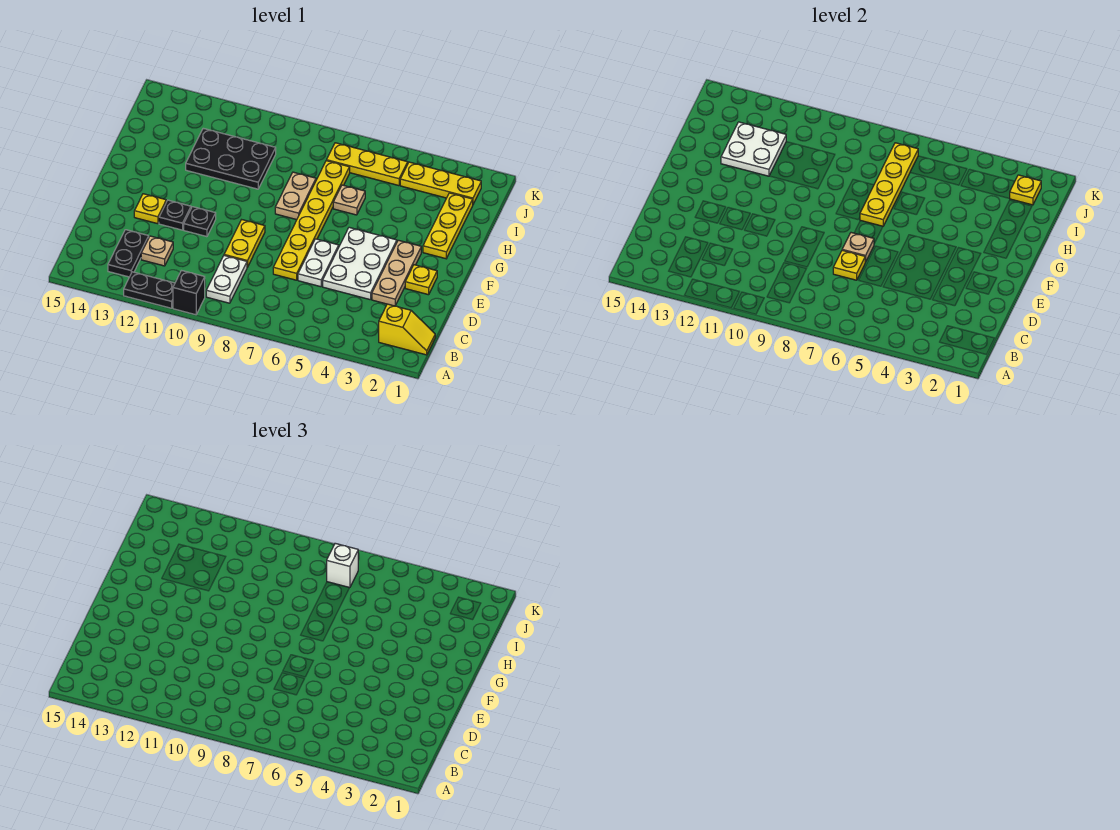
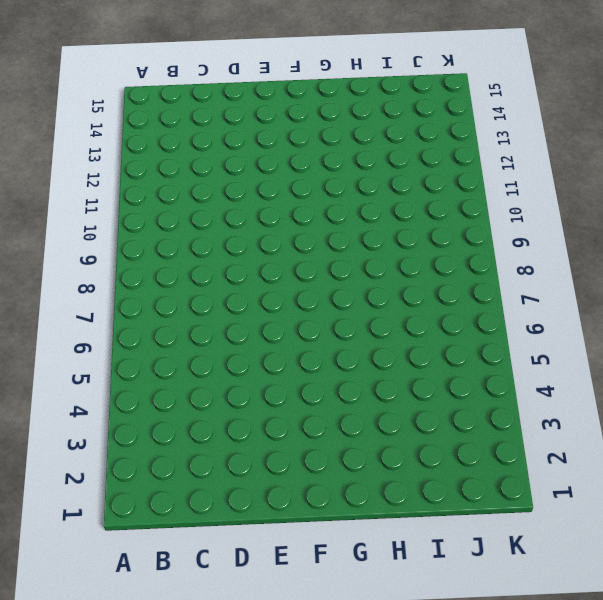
none -> black brick A10 level 1
none -> black plate A11:A12 level 1
none -> yellow slope B1:B2 level 1 top 2

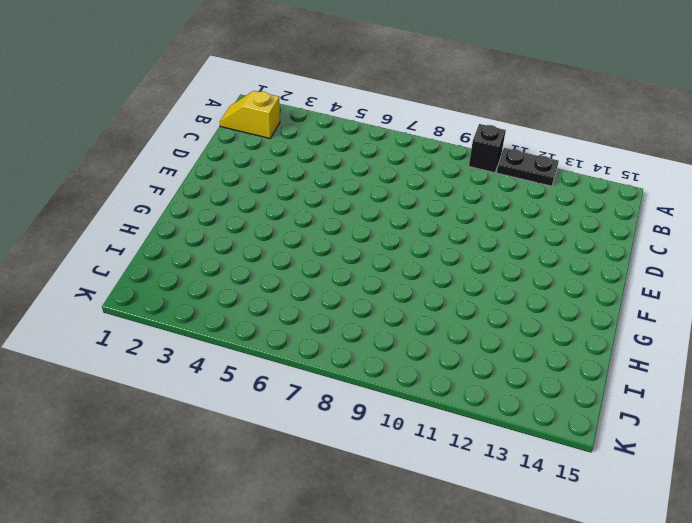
none -> white plate B9:C9 level 1
none -> black plate B13:C13 level 1
none -> tan plate C12 level 1

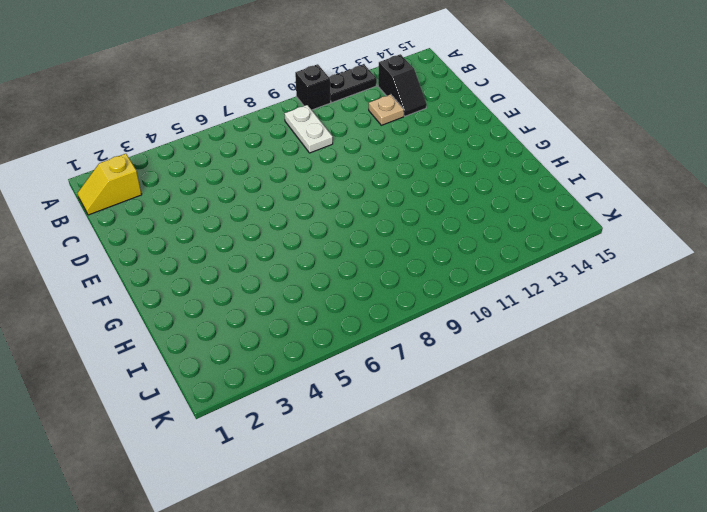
black slope B13:C13 level 1 top B -> black plate B13:C13 level 1
none -> tan plate D3:F3 level 1
none -> white plate D4:F5 level 1
none -> white plate D6:E6 level 1

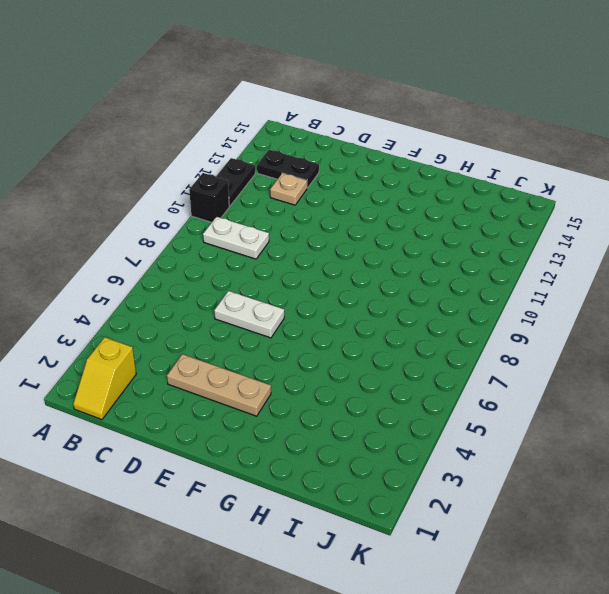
none -> white plate D4:F5 level 1
none -> yellow plate D7:I7 level 1
none -> yellow plate D9:E9 level 1

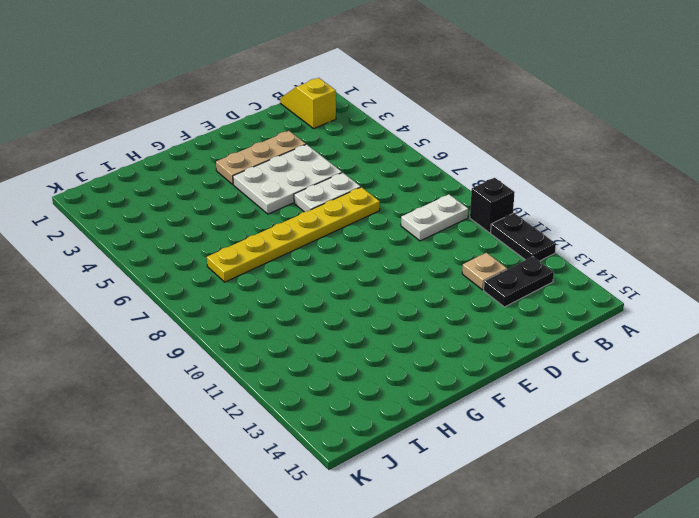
none -> yellow plate D9:E9 level 1
none -> yellow plate E2 level 1
none -> black plate E11 level 1

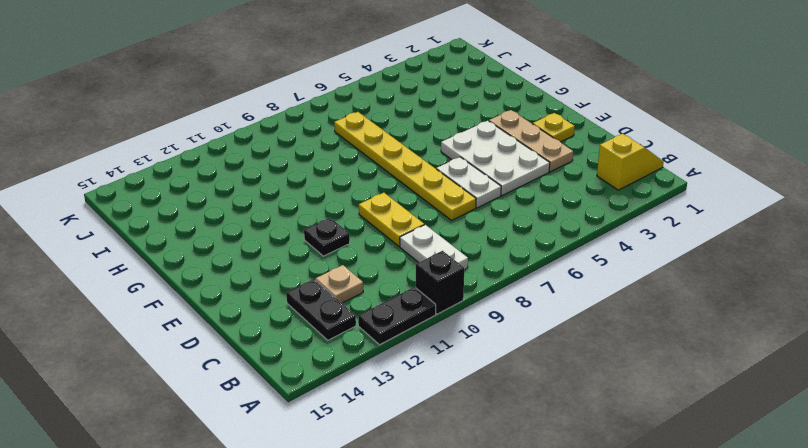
none -> black plate E12 level 1
none -> yellow plate E13 level 1
none -> yellow plate G2:I2 level 1

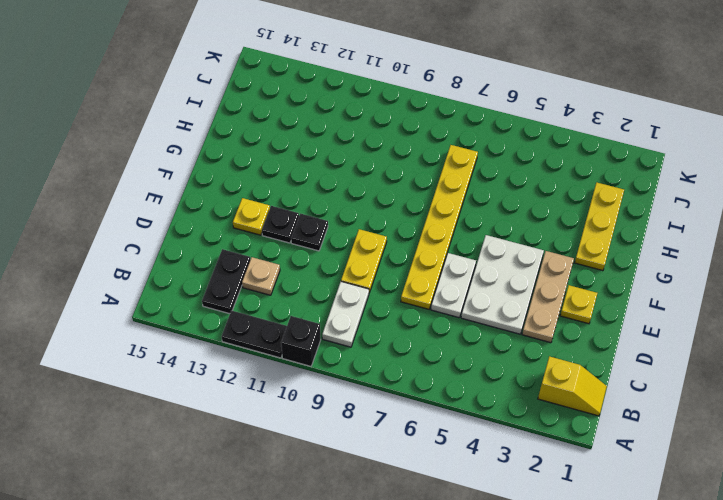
none -> tan plate G8:H8 level 1
none -> tan plate H6 level 1
none -> black plate H10:I12 level 1

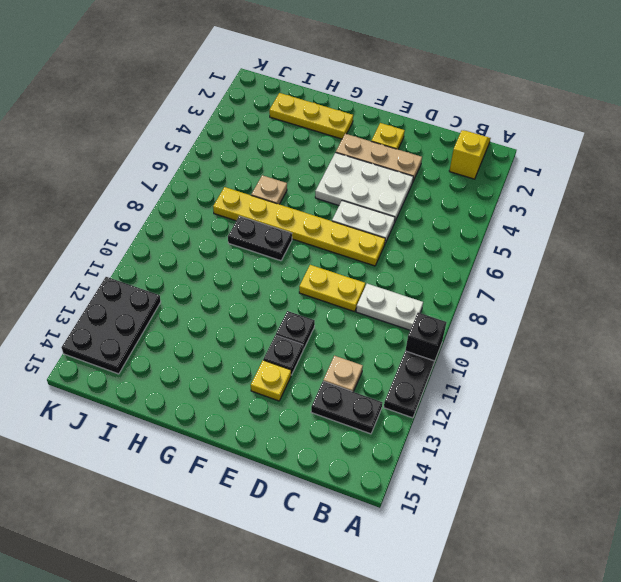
black plate G8:H8 level 1 -> tan plate G8:H8 level 1
black plate J12:K14 level 1 -> black plate H10:I12 level 1
none -> yellow plate J2:J4 level 1
none -> yellow plate J5:J7 level 1
none -> yellow plate D7 level 2

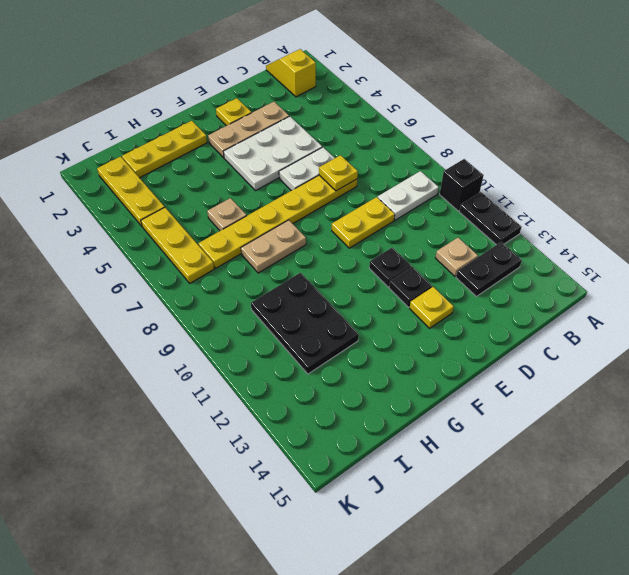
none -> tan plate E7 level 2
none -> yellow plate G7:J7 level 2
none -> white plate H12:I13 level 2

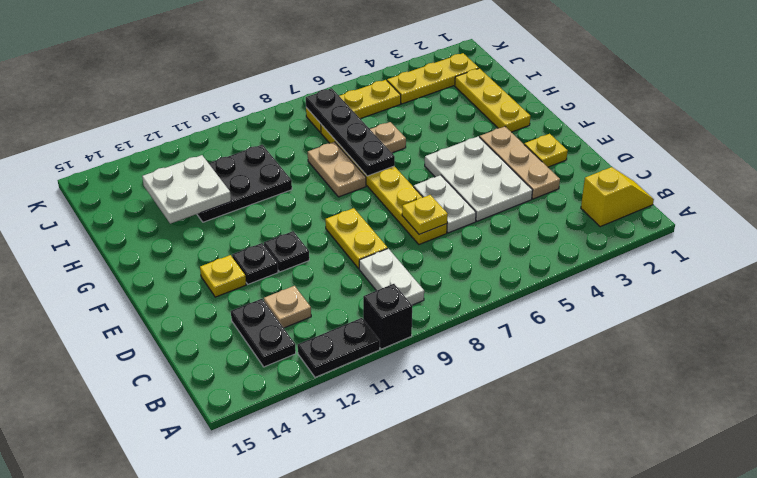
black plate G7:J7 level 2 -> yellow plate G7:J7 level 2
none -> tan plate E7 level 2
none -> yellow plate J2 level 2
none -> white brick J7 level 3

